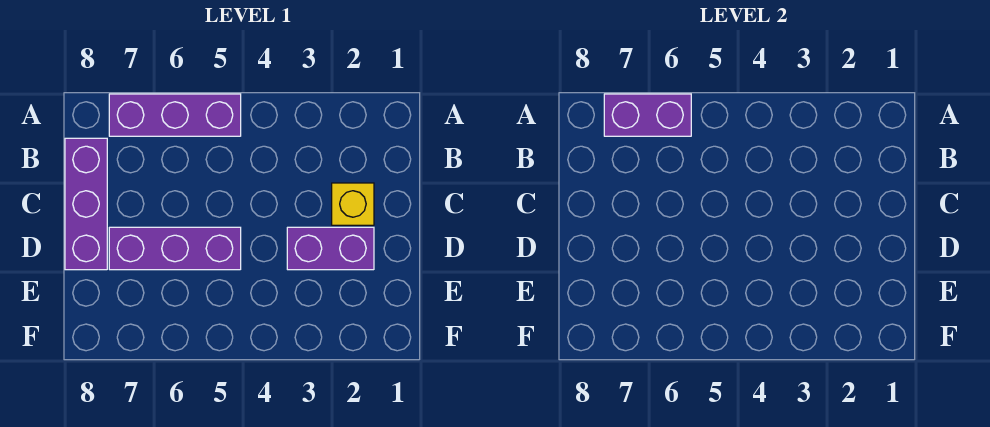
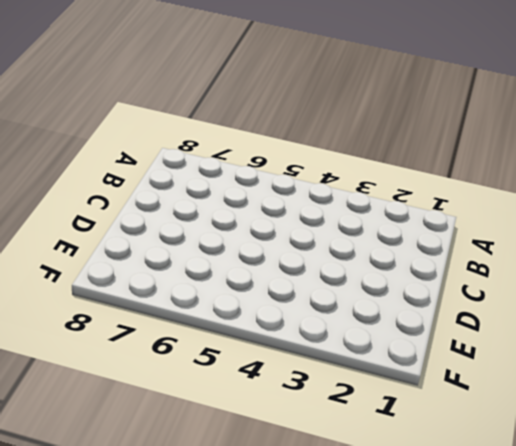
none -> purple brick A5:A7 level 1
none -> purple brick B8:D8 level 1

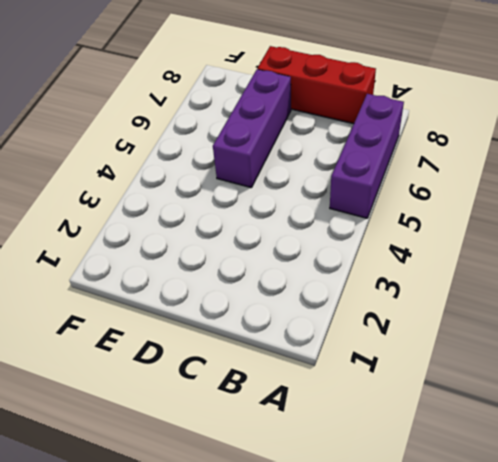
red brick B8:D8 level 1 -> purple brick B8:D8 level 1
none -> yellow brick C2 level 1
none -> purple brick D2:D3 level 1

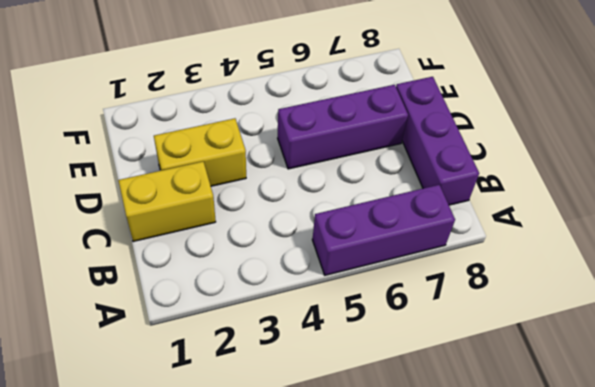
yellow brick C1:C2 level 1 -> yellow brick C2 level 1
yellow brick D2:D3 level 1 -> purple brick D2:D3 level 1
none -> purple brick A6:A7 level 2

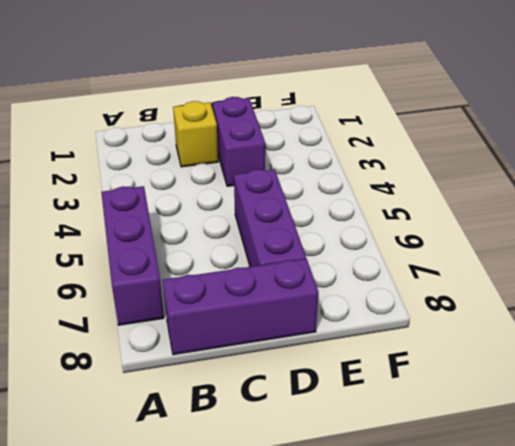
none -> purple brick A6:A7 level 2

